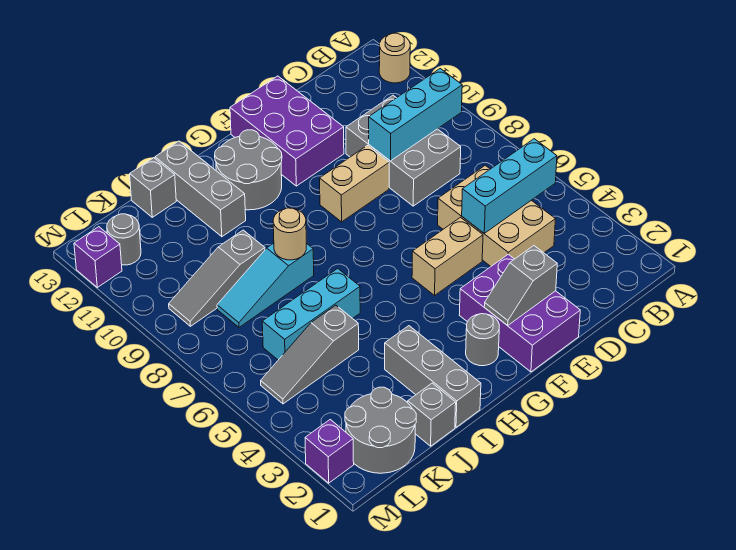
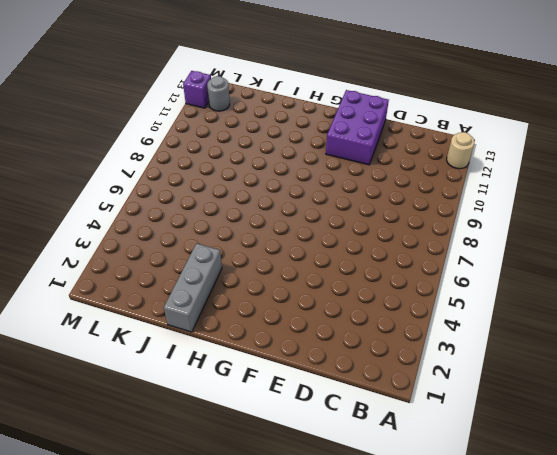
none -> tan brick C4:D6 level 1
none -> grey brick C8:D10 level 1
none -> purple brick E1:F3 level 1

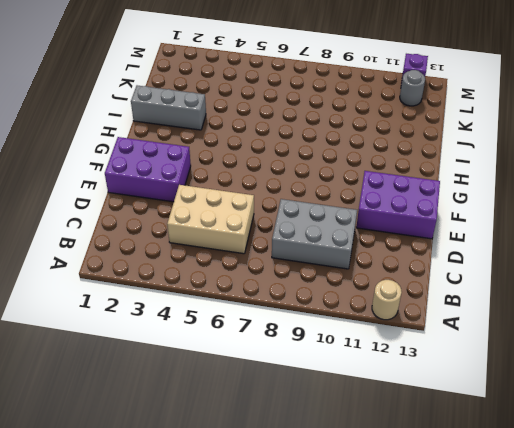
none -> tan brick E5:F5 level 1
none -> tan brick E9:F9 level 1
none -> grey round brick G2 level 1

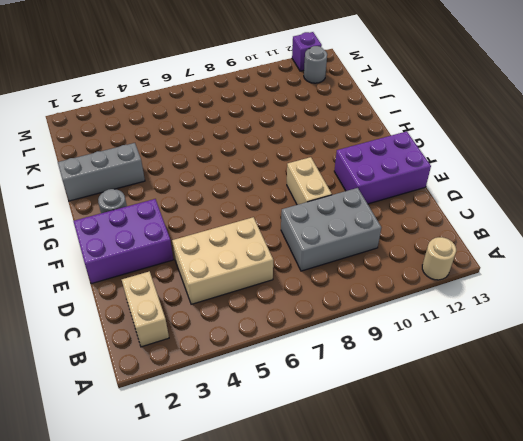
tan brick B2:C2 level 1 -> tan brick E5:F5 level 1
none -> grey round brick G11:H12 level 1
none -> cyan brick I6:K6 level 1
none -> cyan slope I8:K8 level 1 top I

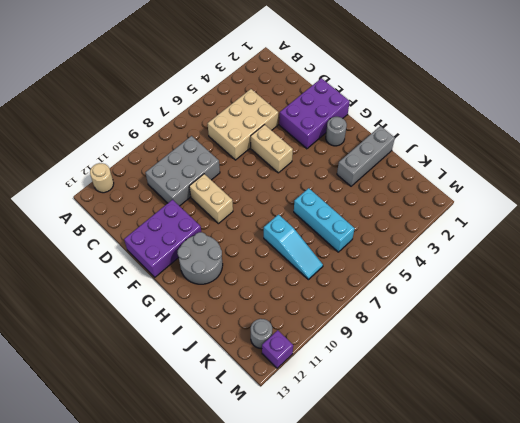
none -> grey brick I11:I13 level 1
none -> grey brick J1 level 1
none -> grey slope J5:L5 level 1 top J

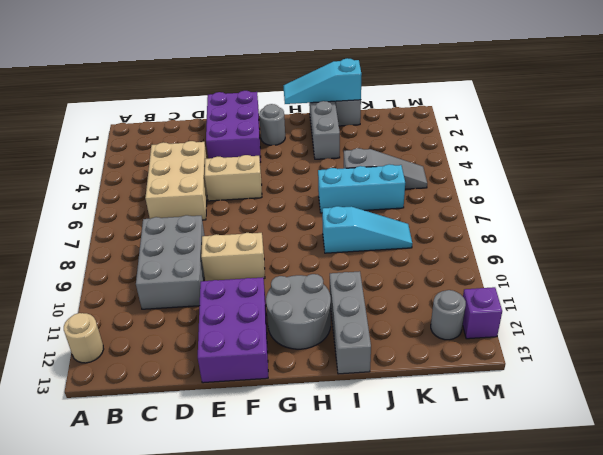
cyan slope H1:J1 level 2 top J -> none
none -> grey slope J9:L9 level 1 top J
none -> grey brick J13 level 1
none -> grey round brick K1:L2 level 1

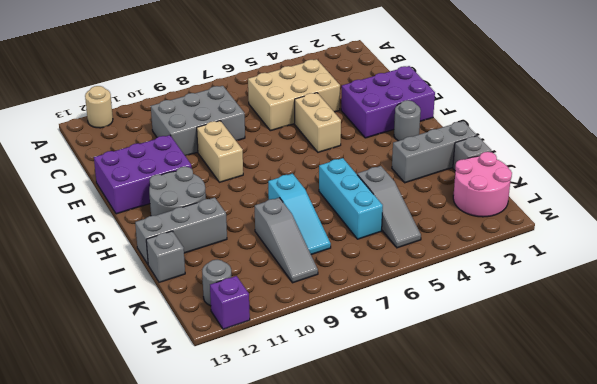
pink round brick K1:L2 level 1 -> grey round brick K1:L2 level 1
none -> purple brick M2 level 1
none -> cyan brick B5:D5 level 2
none -> cyan brick B9:D9 level 2

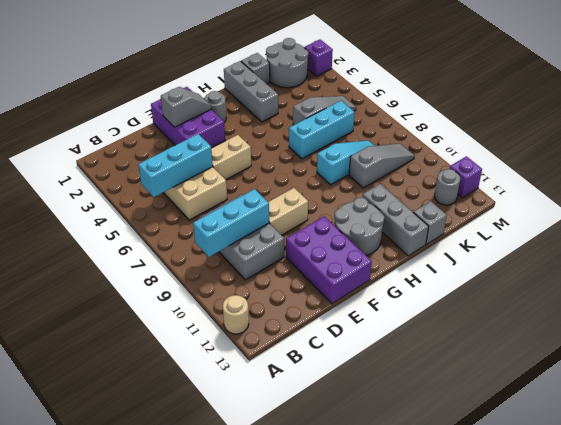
none -> tan round brick I8 level 2

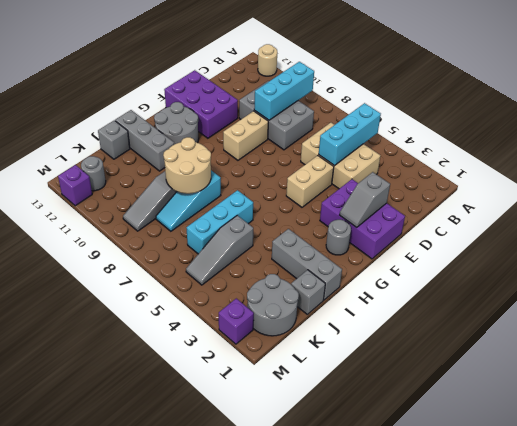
tan round brick I8:J9 level 2 -> tan round brick I8 level 2

